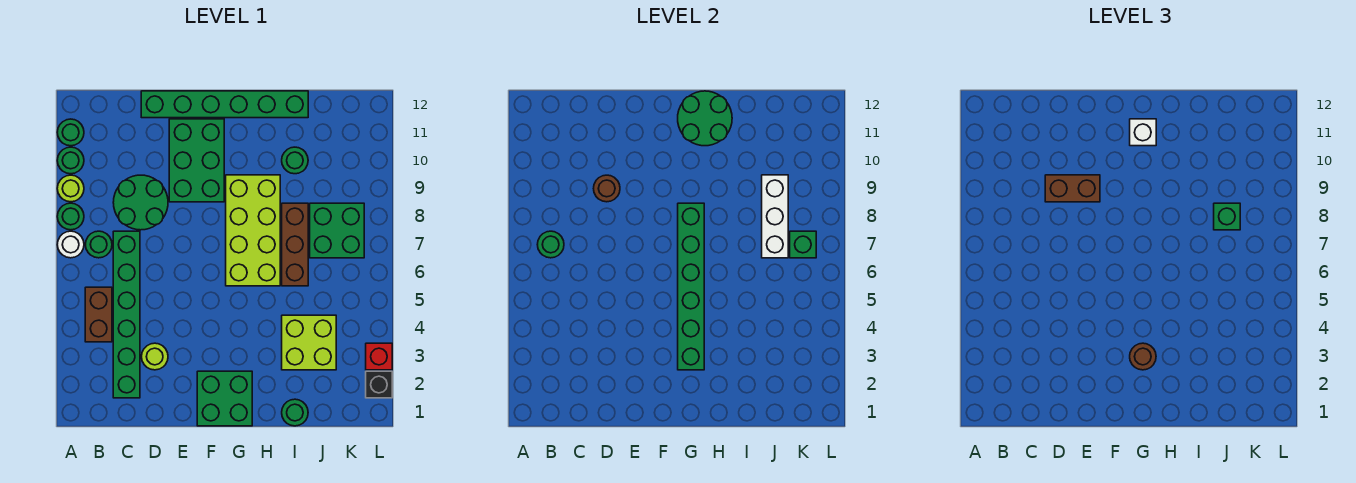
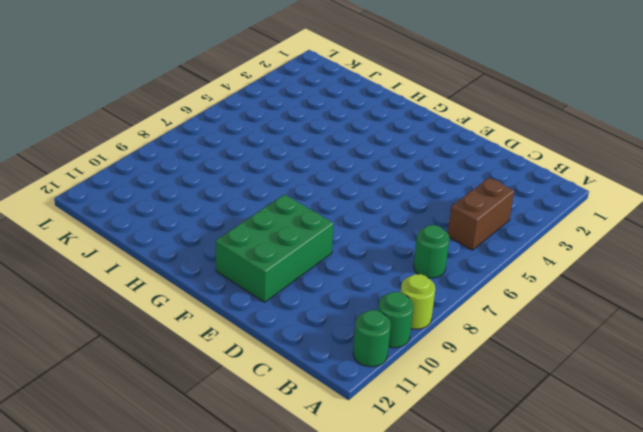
none -> white round brick A7 level 1
none -> green round brick A8 level 1
none -> green brick C2:C7 level 1
none -> green round brick C8:D9 level 1

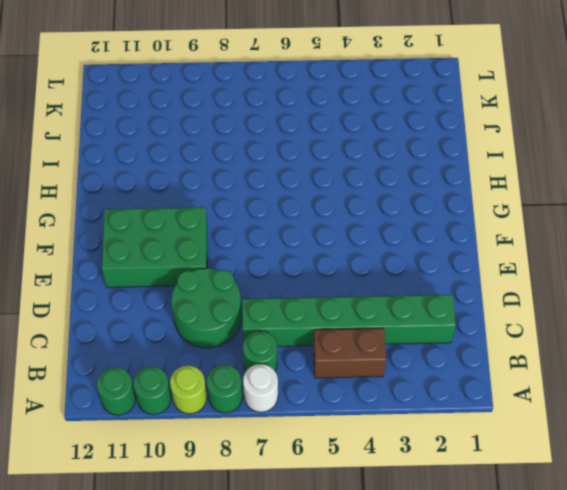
none -> lime round brick D3 level 1
none -> green brick D12:I12 level 1
none -> green brick F1:G2 level 1
none -> lime brick G6:H9 level 1

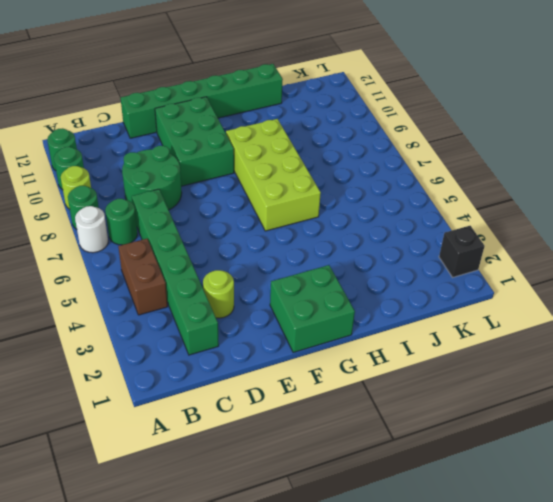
none -> green round brick I1 level 1
none -> lime brick I3:J4 level 1
none -> brown brick I6:I8 level 1
none -> green round brick I10 level 1

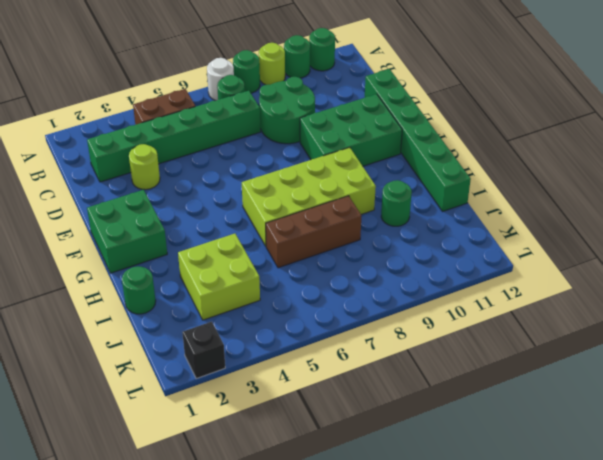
none -> green brick J7:K8 level 1
none -> red brick L3 level 1
none -> green round brick B7 level 2
none -> brown round brick D9 level 2

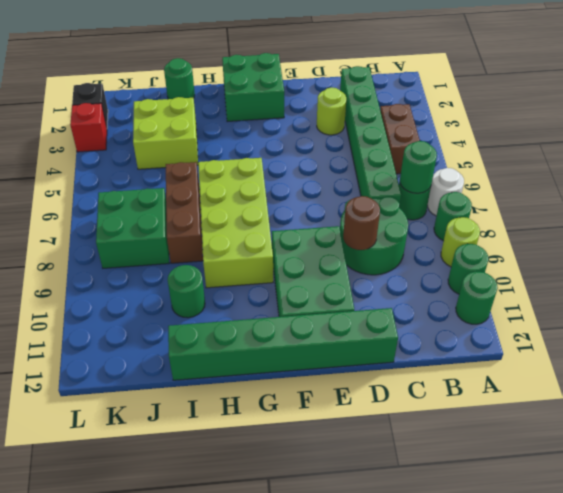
none -> green brick G3:G8 level 2
none -> green round brick G11:H12 level 2
none -> white brick J7:J9 level 2
none -> green brick K7 level 2

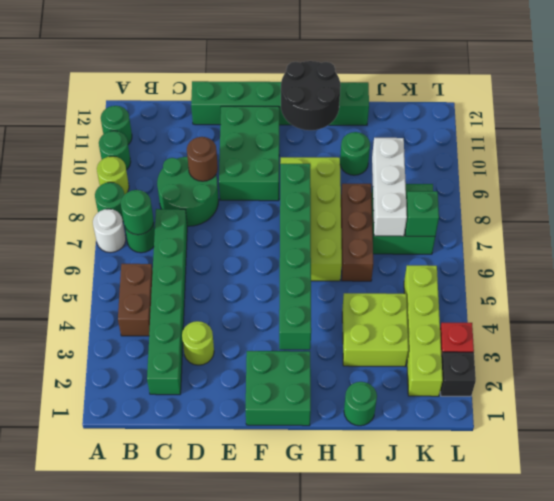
black round brick G11:H12 level 2 -> green round brick G11:H12 level 2
lime brick K2:K5 level 1 -> none
none -> brown brick D9:E9 level 3
none -> brown round brick G3 level 3
none -> white brick G11 level 3
none -> green brick J8 level 3

